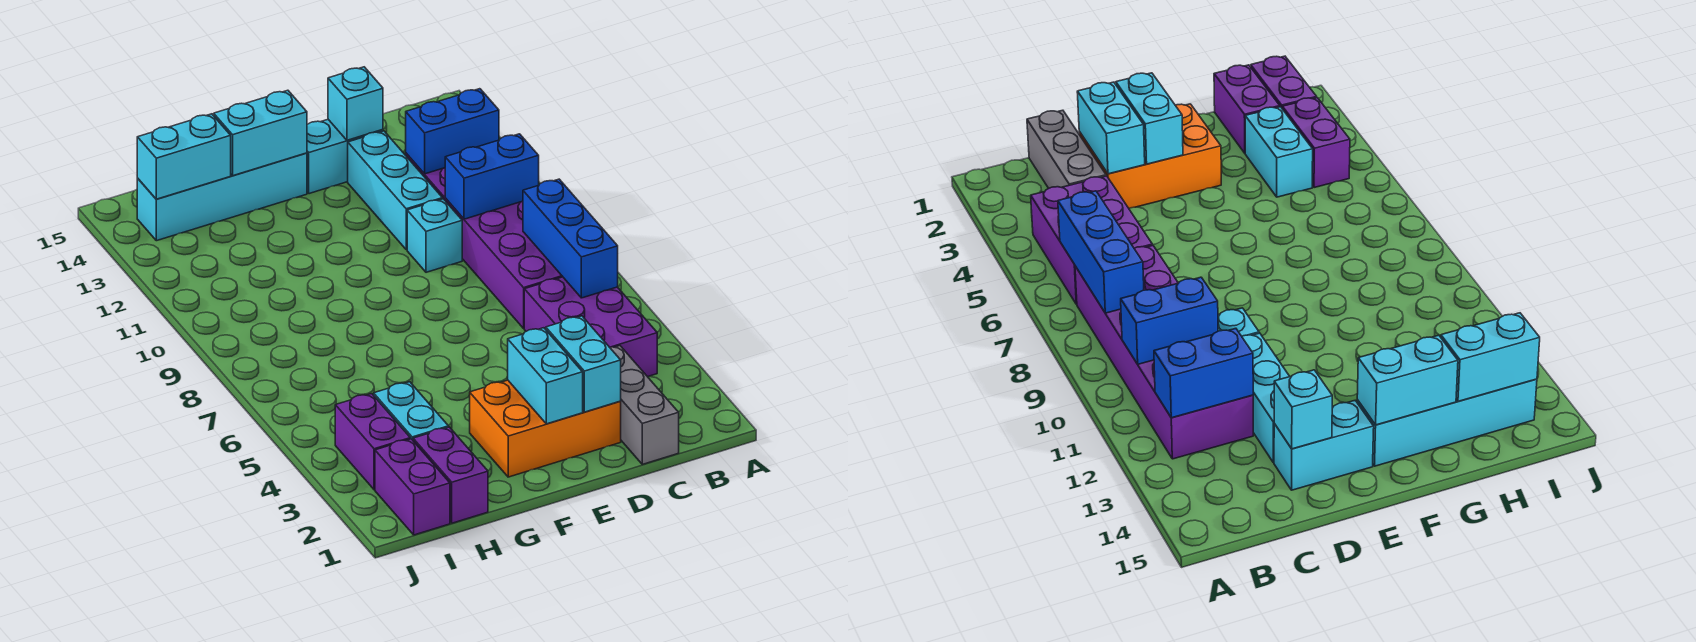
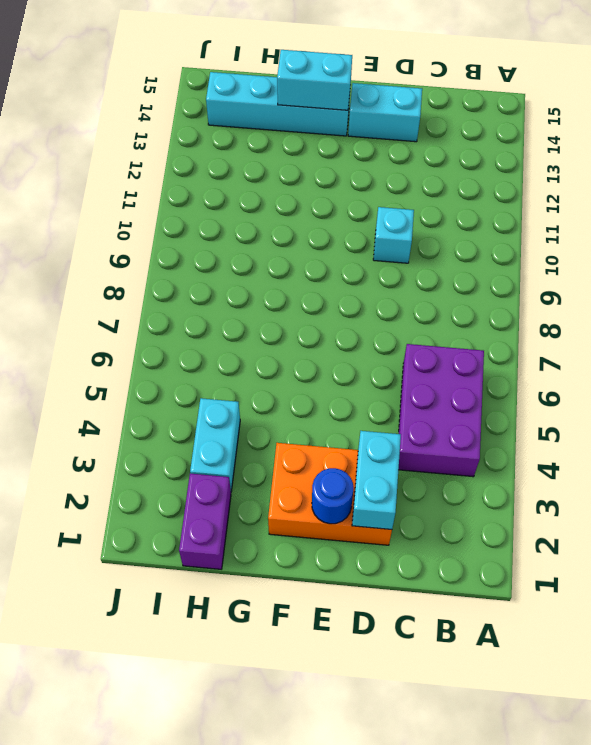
blue round brick E2 level 2 -> cyan brick E2:E3 level 2
none -> purple brick B7:C12 level 1
none -> grey brick C1:C3 level 1
none -> cyan brick D11:D13 level 1

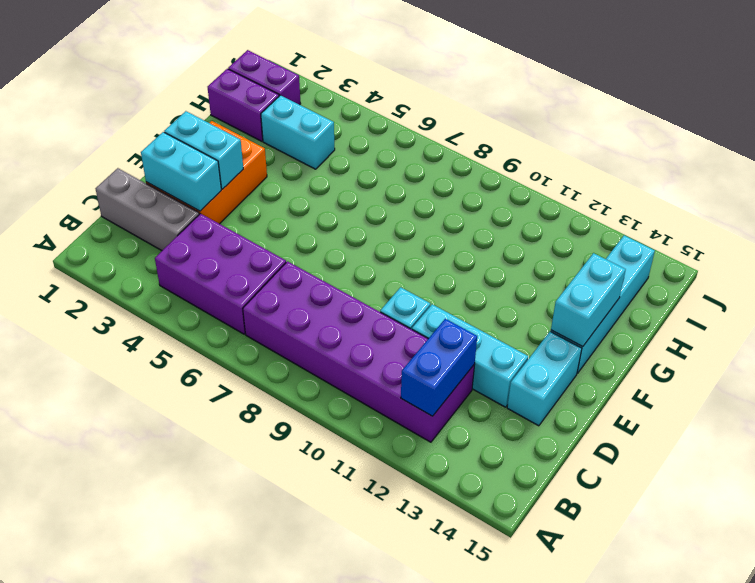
none -> purple brick I3:I4 level 1
none -> blue brick B6:B8 level 2
none -> blue brick B10:C10 level 2

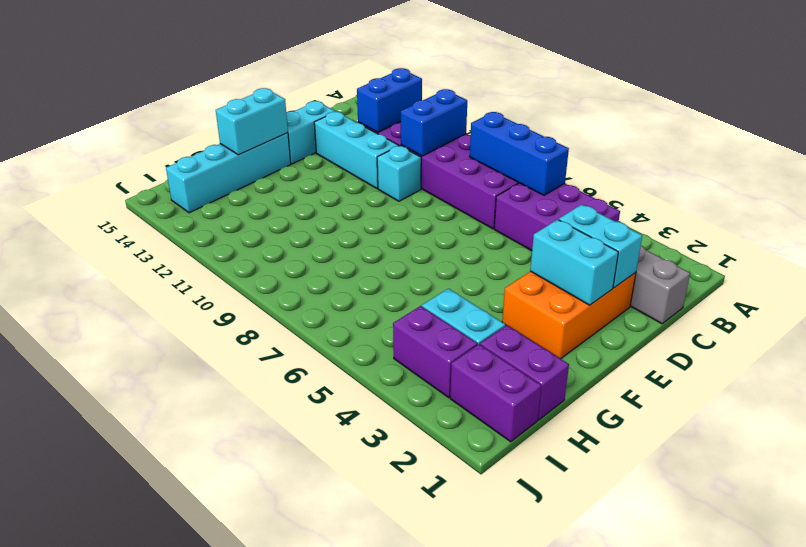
none -> cyan brick D14 level 2
none -> cyan brick H14:I14 level 2

